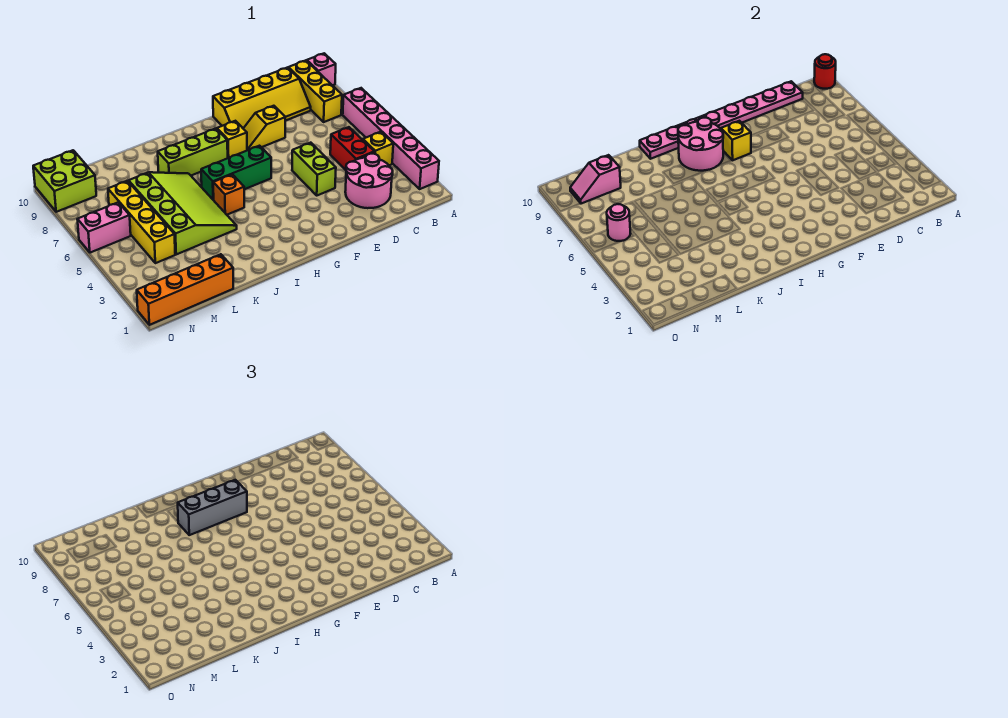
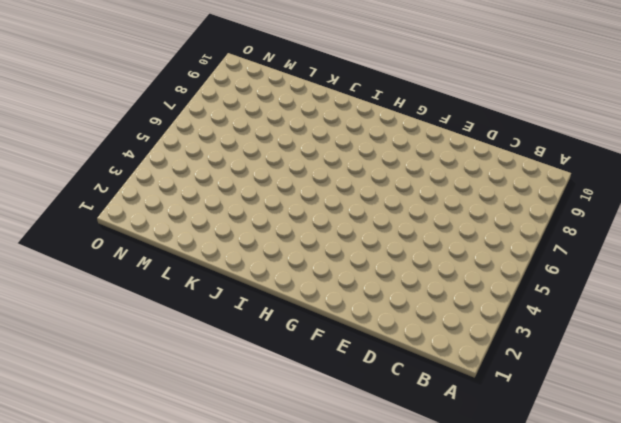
none -> pink brick A2:A7 level 1
none -> pink brick A10 level 1
none -> yellow brick B4 level 1

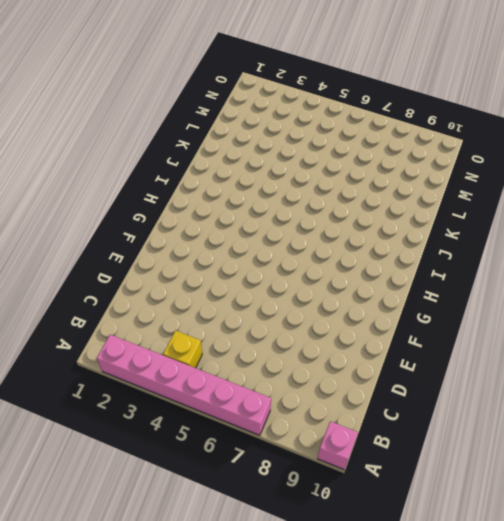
none -> yellow brick B8:B10 level 1
none -> pink round brick C2:D3 level 1
none -> red brick C4:C5 level 1

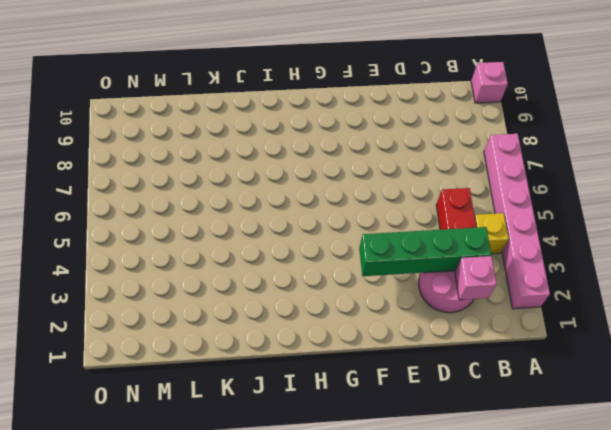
pink brick C2 level 2 -> none
green brick C3:F3 level 2 -> none
none -> yellow brick B8:B10 level 1
none -> yellow slope C9:F10 level 1 top 10
none -> lime brick E4:E5 level 1

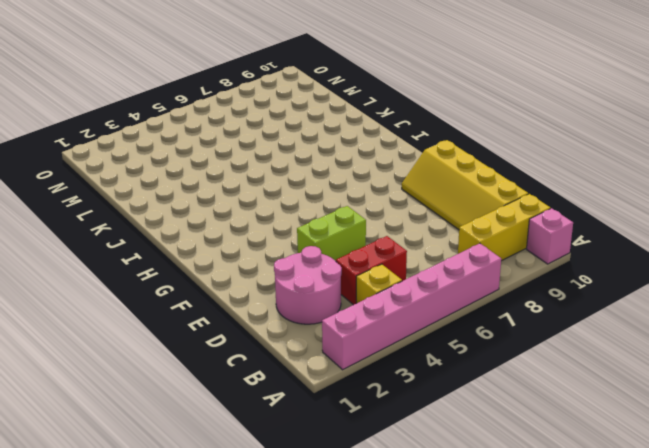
none -> yellow slope E8:F8 level 1 top E
none -> green brick G6:I6 level 1
none -> yellow brick G8 level 1

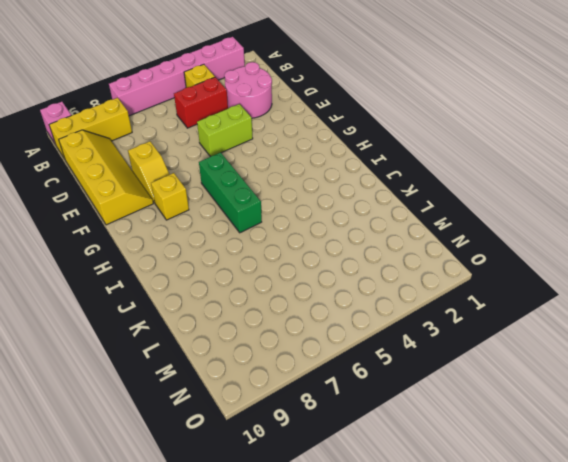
none -> lime brick H8:J8 level 1
none -> orange brick I5 level 1
none -> lime slope J4:L7 level 1 top L

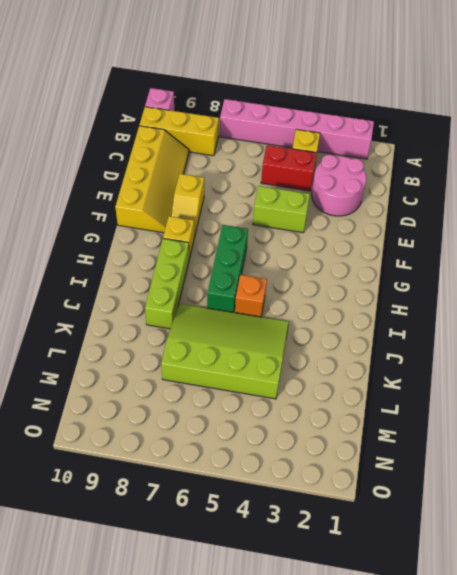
none -> orange brick L1:O1 level 1
none -> yellow brick M4:M7 level 1
none -> pink brick N6:O6 level 1

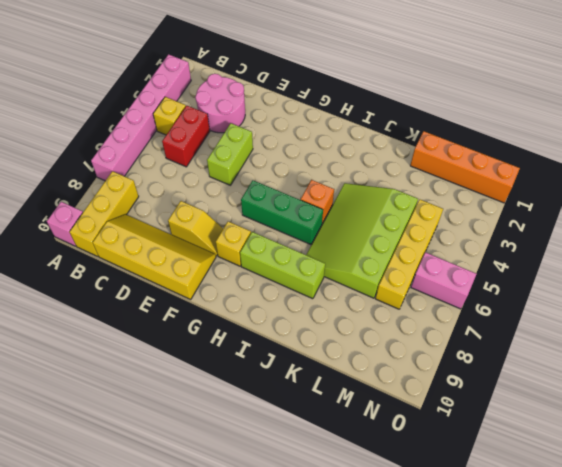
none -> lime brick N9:O10 level 1
none -> red round brick A10 level 2
none -> pink plate C10:J10 level 2

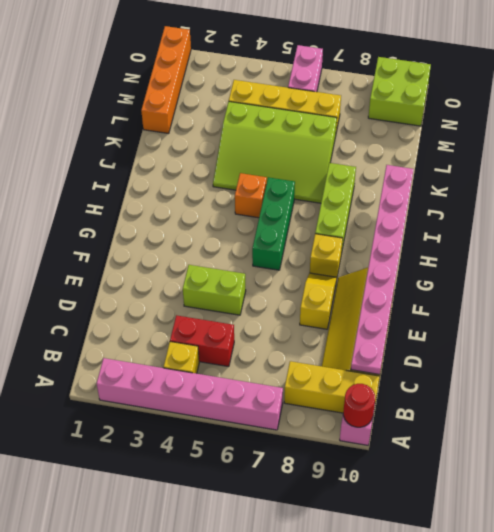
none -> pink round brick C2:D3 level 1
none -> yellow brick G8 level 2
none -> pink round brick H8:I9 level 2

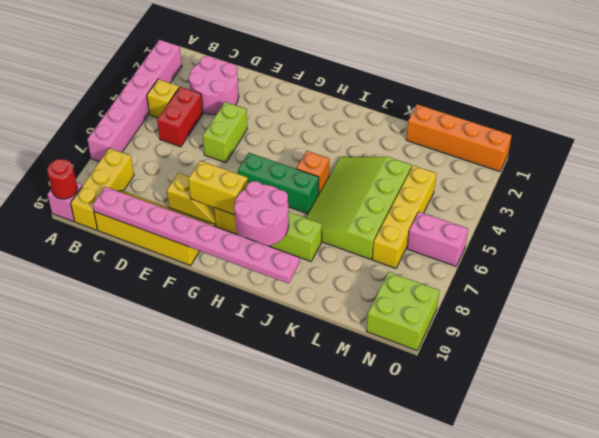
yellow brick F8:G8 level 2 -> yellow brick G8 level 2
none -> pink slope M9:N9 level 2 top M
none -> pink round brick N6 level 2
none -> grey brick G8:I8 level 3

